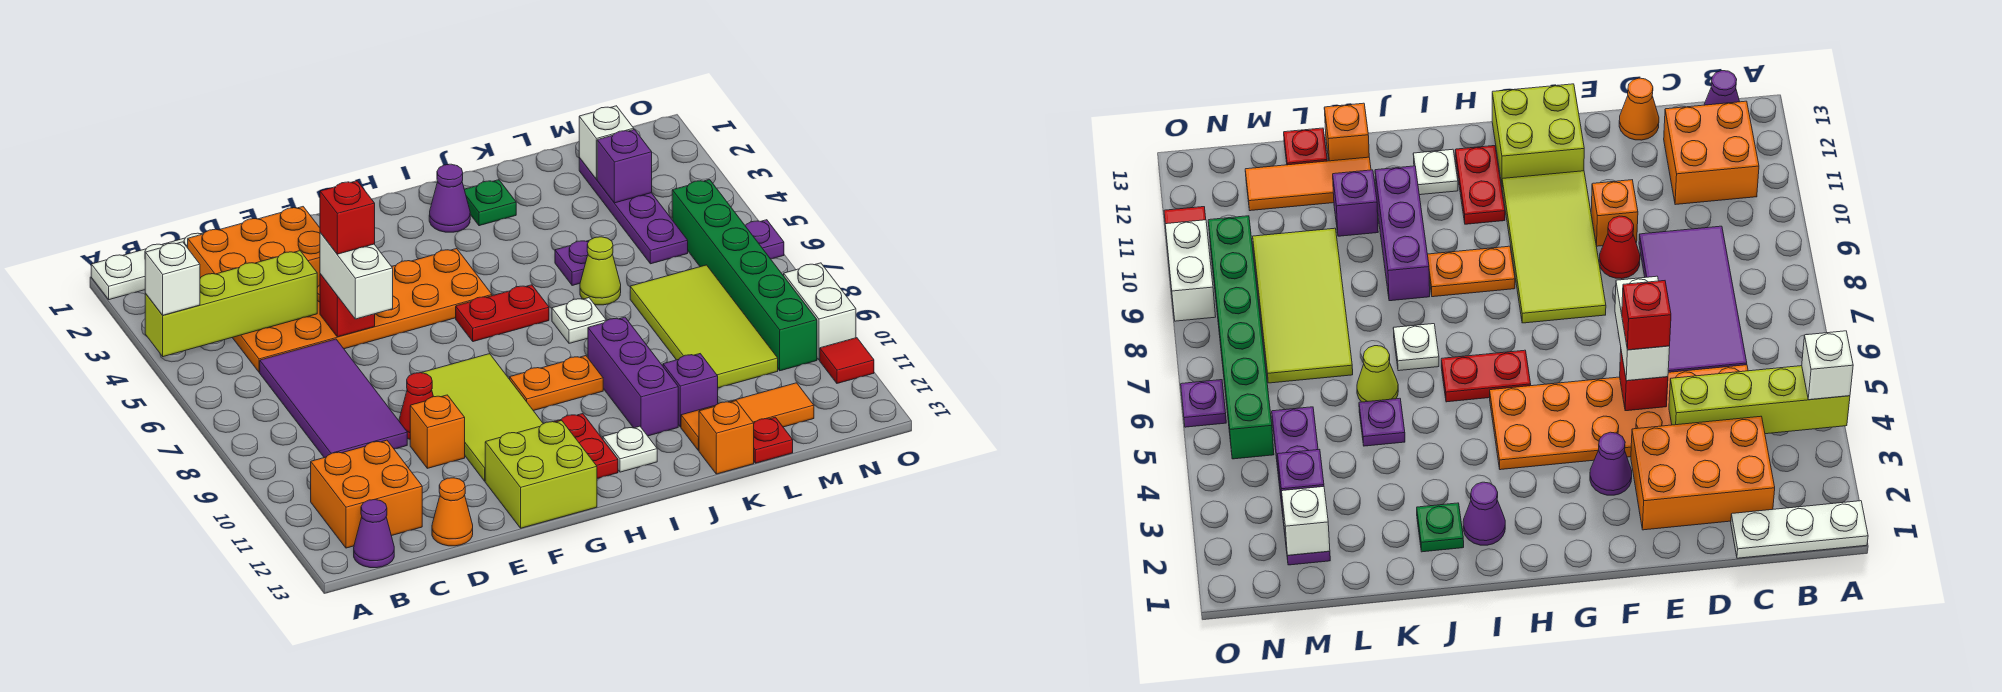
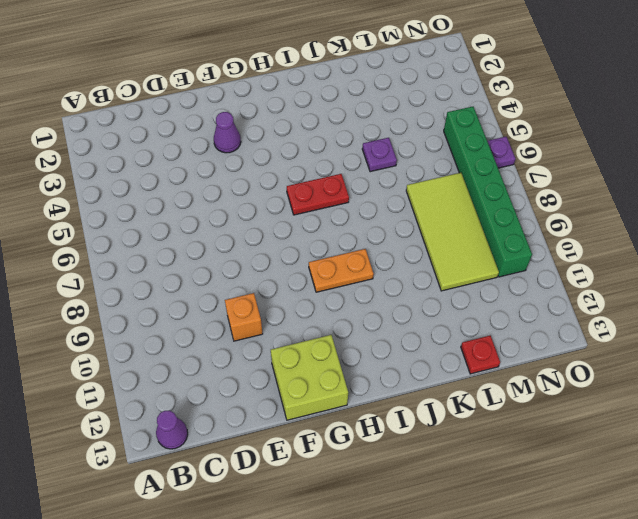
none -> white plate A1:C1 level 1
none -> orange brick B11:C12 level 1
none -> orange brick C2:E3 level 1
none -> orange plate C4:H5 level 1

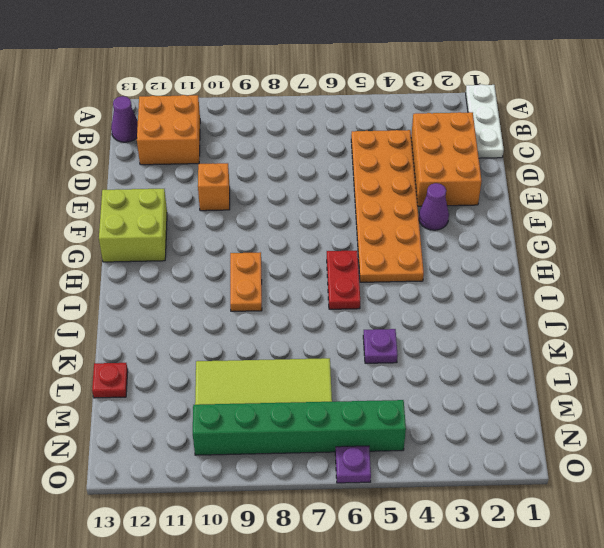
none -> purple tile C6:D9 level 1
none -> orange cone D13 level 1
none -> red cone E9 level 1
none -> lime tile F8:G11 level 1

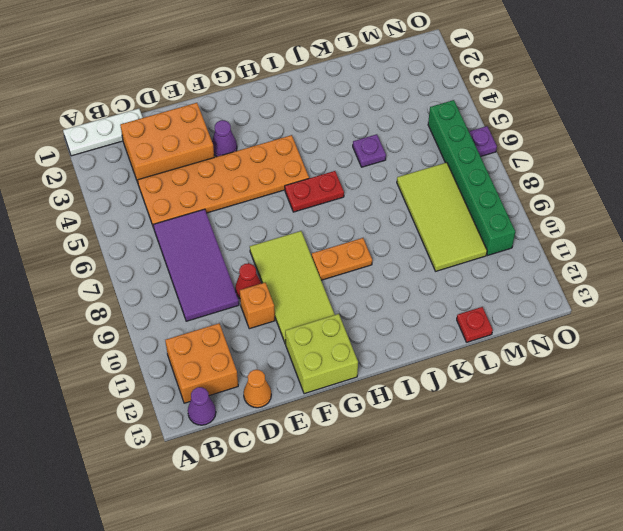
none -> red plate H11:H12 level 1
none -> purple cone I2 level 1
none -> white plate I12 level 1
none -> green plate J2 level 1

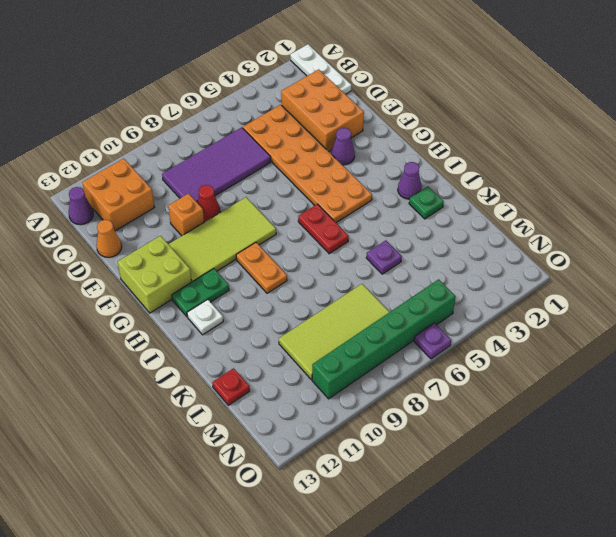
green plate H11:H12 level 1 -> red plate H11:H12 level 1
none -> white plate J7 level 1
none -> purple brick J9:J11 level 1
none -> lime cone K6 level 1
none -> purple brick K11 level 1

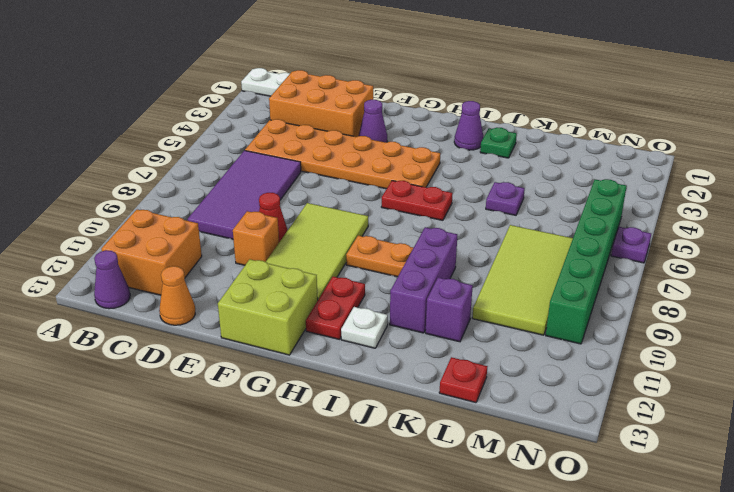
none -> white plate J7 level 1
none -> lime cone K6 level 1
none -> orange tile K12:M12 level 1
none -> orange brick K13 level 1

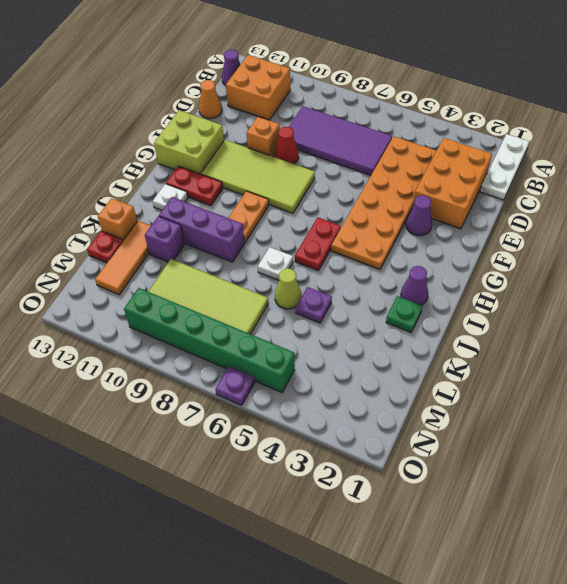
none -> purple plate M2:M5 level 1
none -> white brick O9:O10 level 1
none -> red tile O11 level 1
none -> lime brick A4:D4 level 2

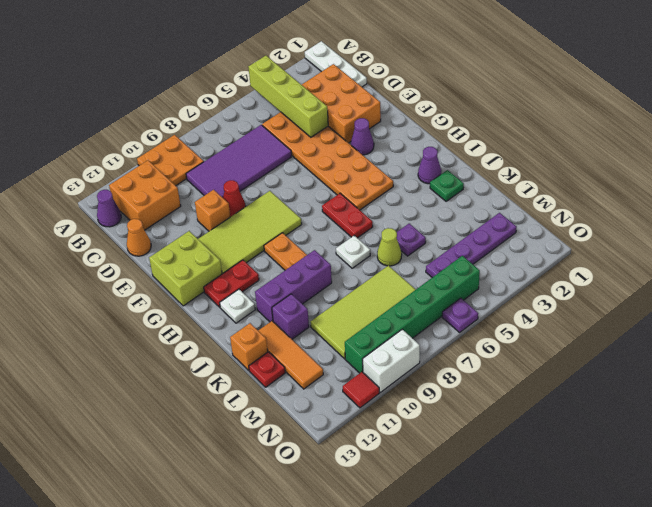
orange plate A9:B10 level 1 -> none
none -> red brick E5 level 2
none -> white brick M2 level 2
none -> purple brick M3 level 2
none -> white brick A4 level 3

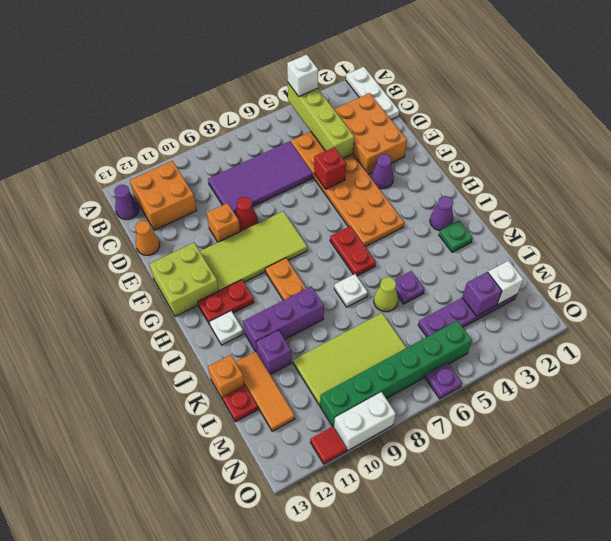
none -> white brick E5:E6 level 3
none -> red brick E5 level 4

